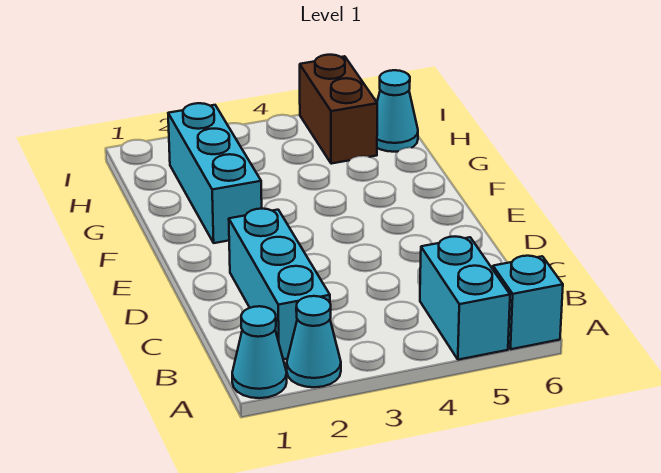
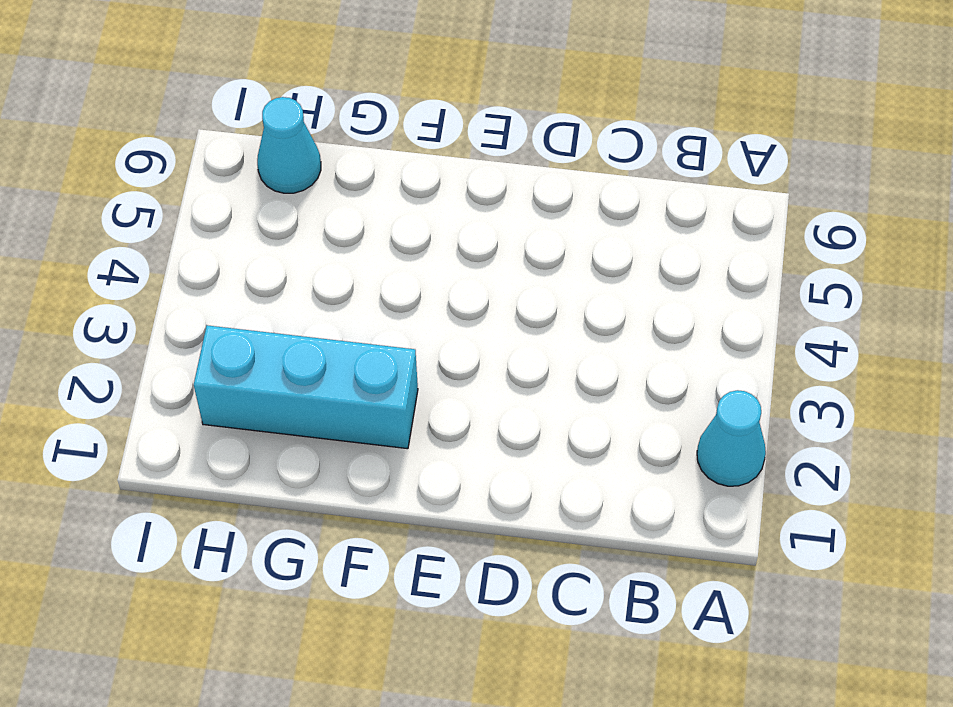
none -> cyan cone A1 level 1
none -> cyan brick A5:B5 level 1

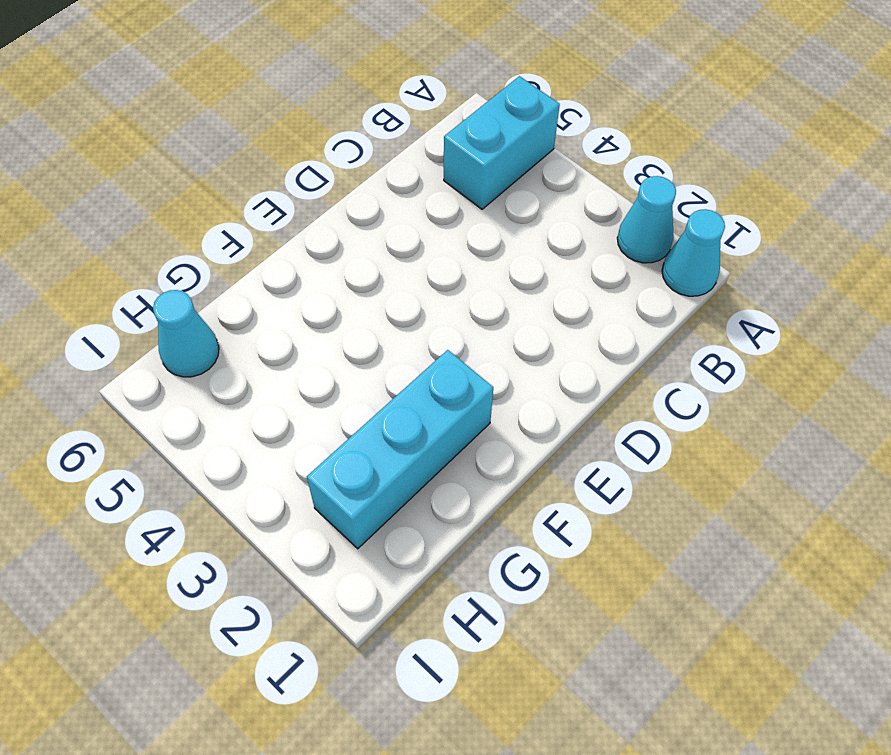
none -> cyan brick A6 level 1
none -> cyan brick B2:D2 level 1

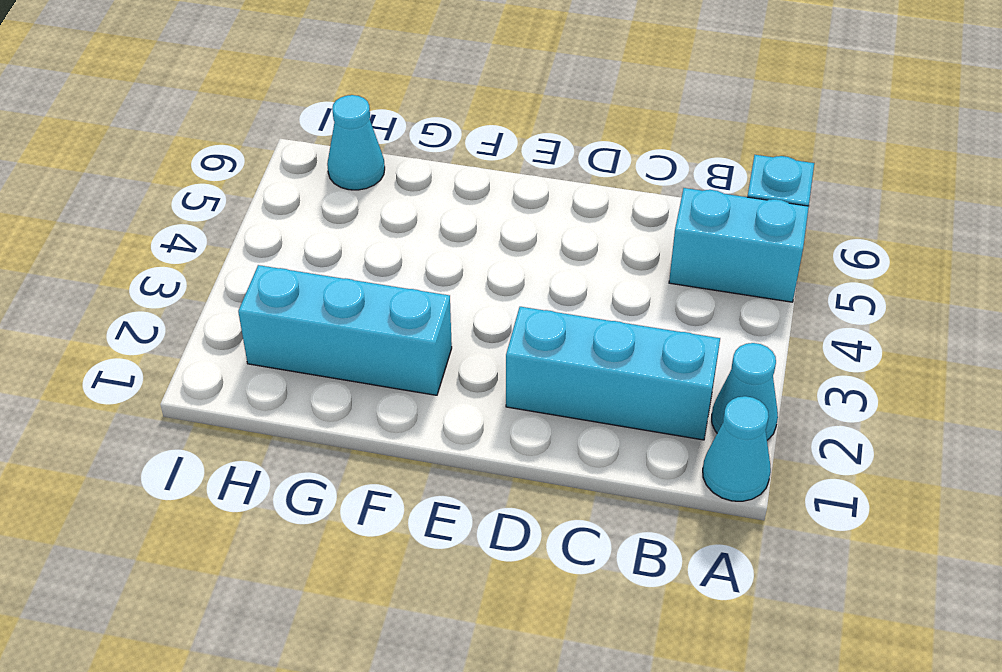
none -> brown brick H5:I5 level 1

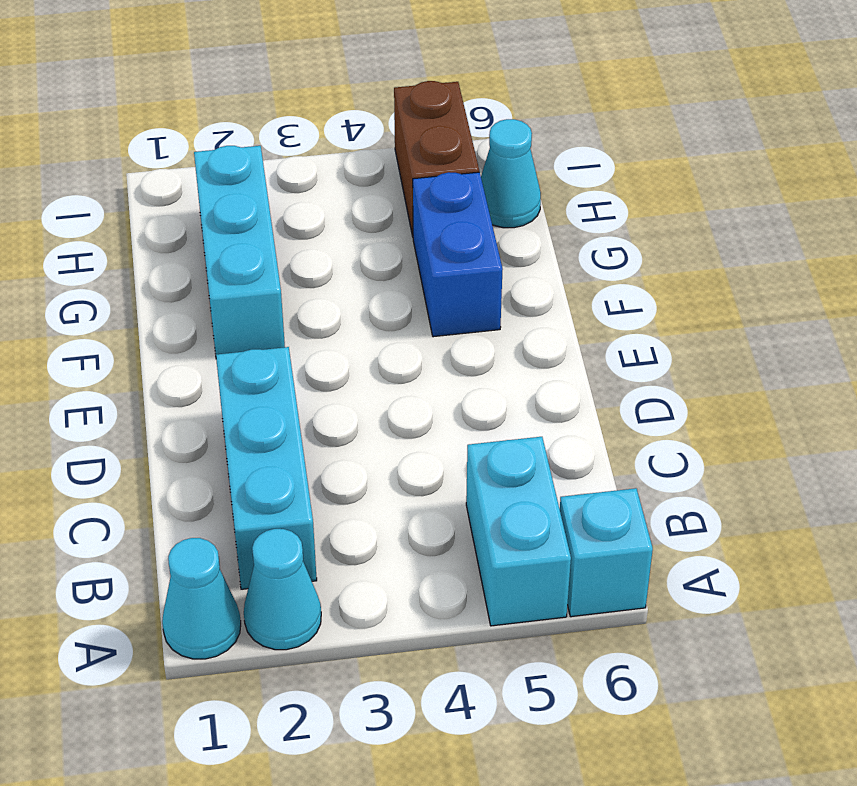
blue brick F5:G5 level 1 -> none

